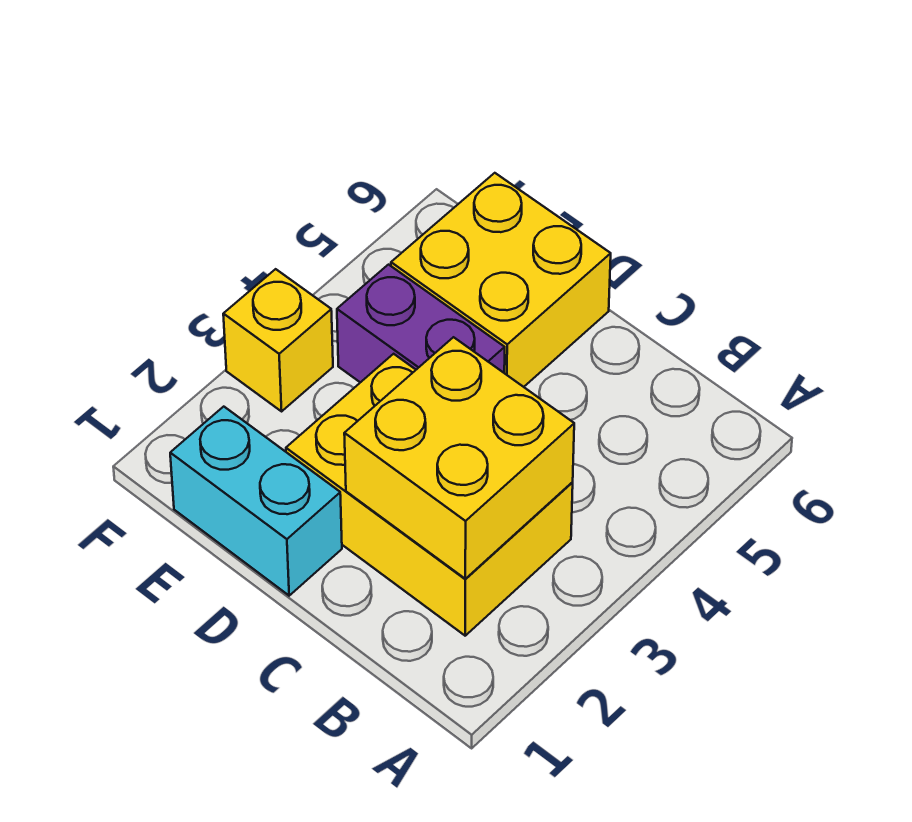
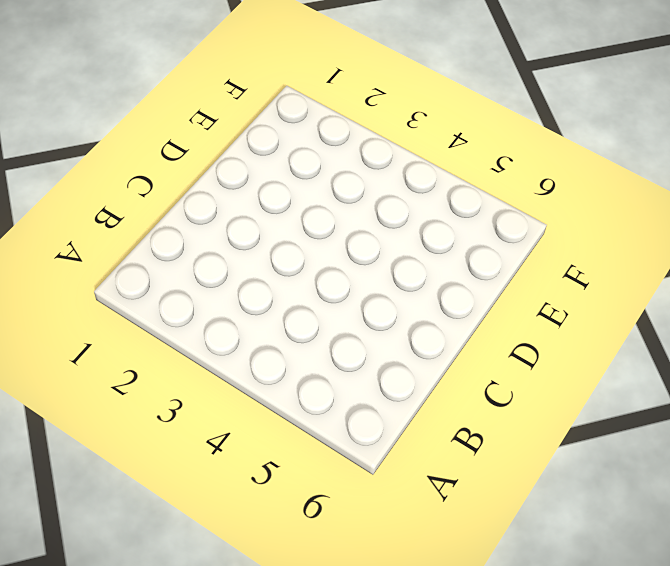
none -> yellow brick B2:D3 level 1
none -> cyan brick D1:E1 level 1

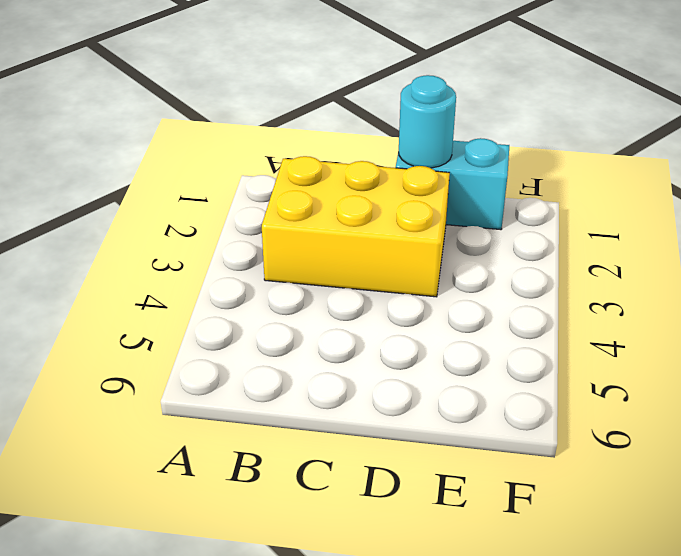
cyan round brick D1 level 2 -> none
none -> purple brick D4:E4 level 1
none -> yellow brick D5:E6 level 1

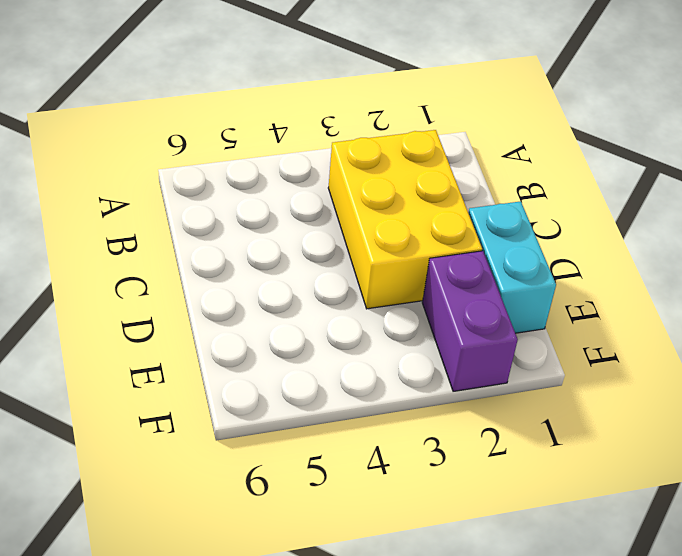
purple brick E2:F2 level 1 -> purple brick D4:E4 level 1
none -> yellow brick D5:E6 level 1
none -> yellow brick F3 level 1

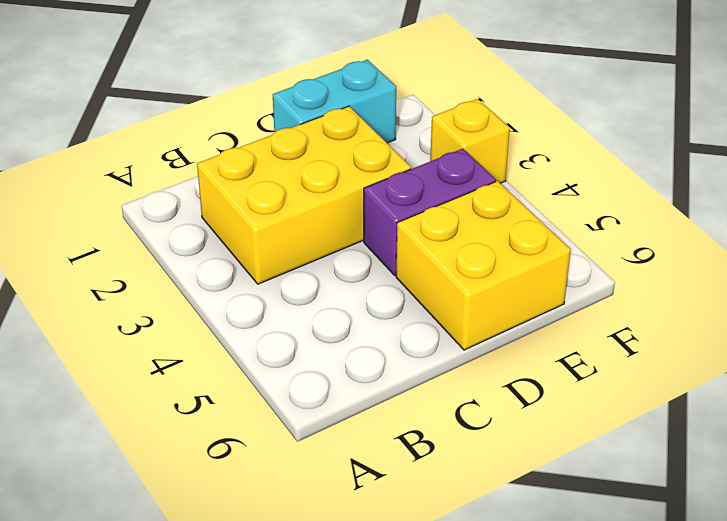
none -> yellow brick B2:C3 level 2

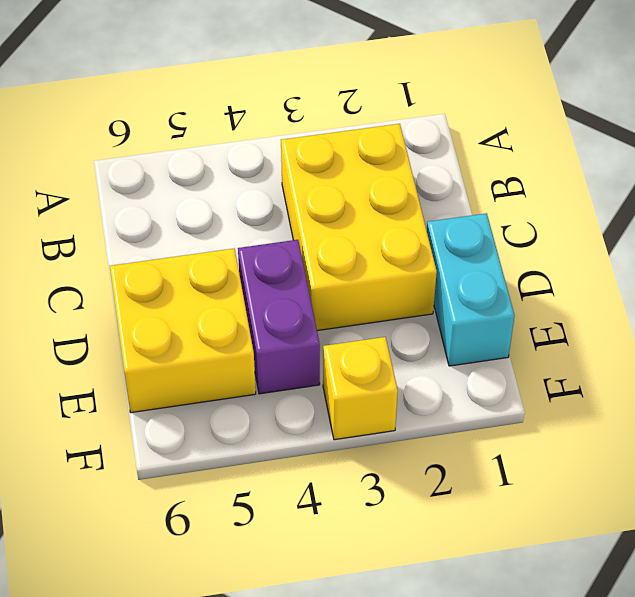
none -> yellow brick B2:C3 level 2

